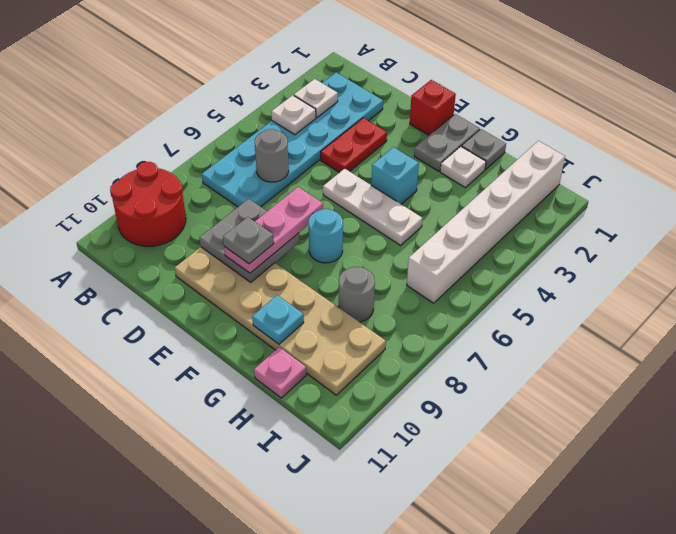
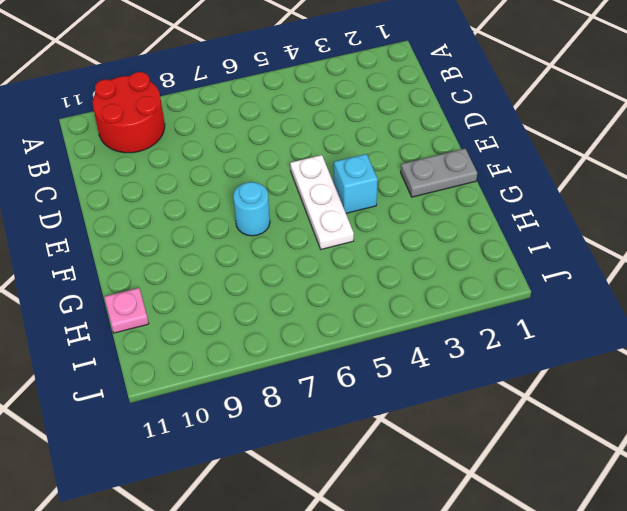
none -> cyan plate B2:C7 level 1
none -> red plate D3:D4 level 1
none -> tan plate D9:I10 level 1

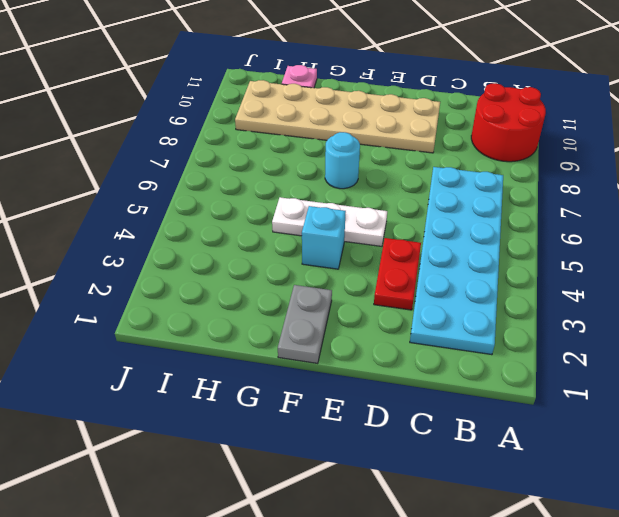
none -> red brick E1 level 1
none -> grey plate G1 level 1
none -> white plate G2 level 1

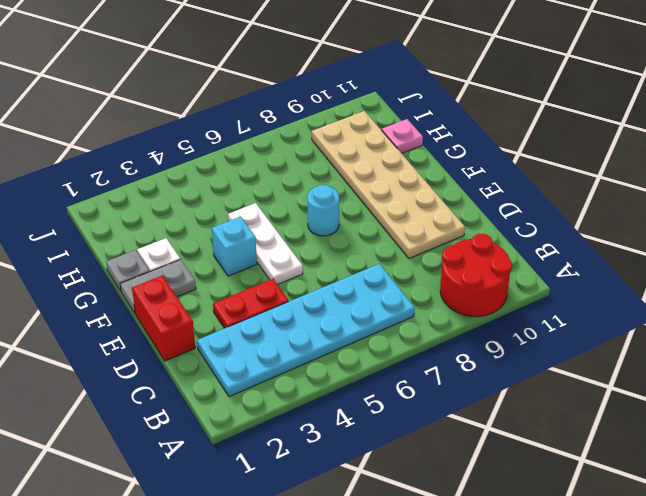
red brick D1:E1 level 1 -> red brick E1 level 1
none -> grey round brick H8 level 1
none -> white brick I1:I6 level 1
none -> white plate B3 level 2

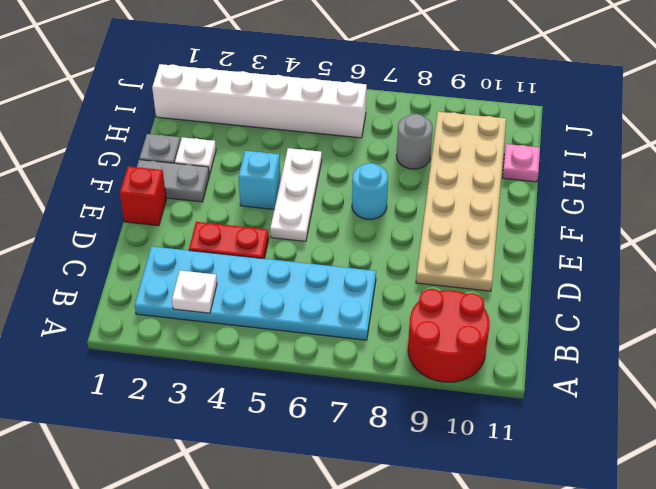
none -> white plate B4 level 2
none -> grey round brick C6 level 2
none -> grey plate D8:E9 level 2

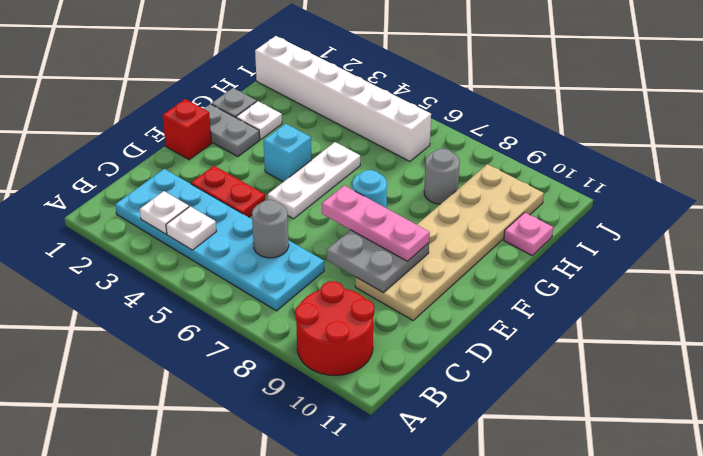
none -> cyan plate G10 level 2
none -> grey plate E9 level 4

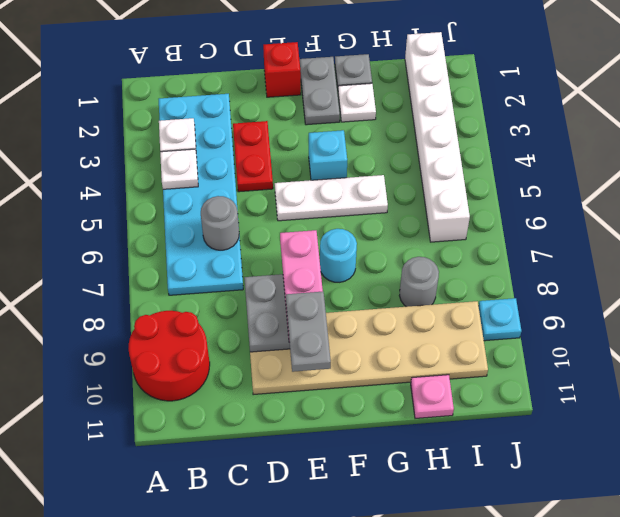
grey plate E9:E10 level 4 -> grey plate E9 level 4
cyan plate J9 level 1 -> cyan plate G10 level 2

